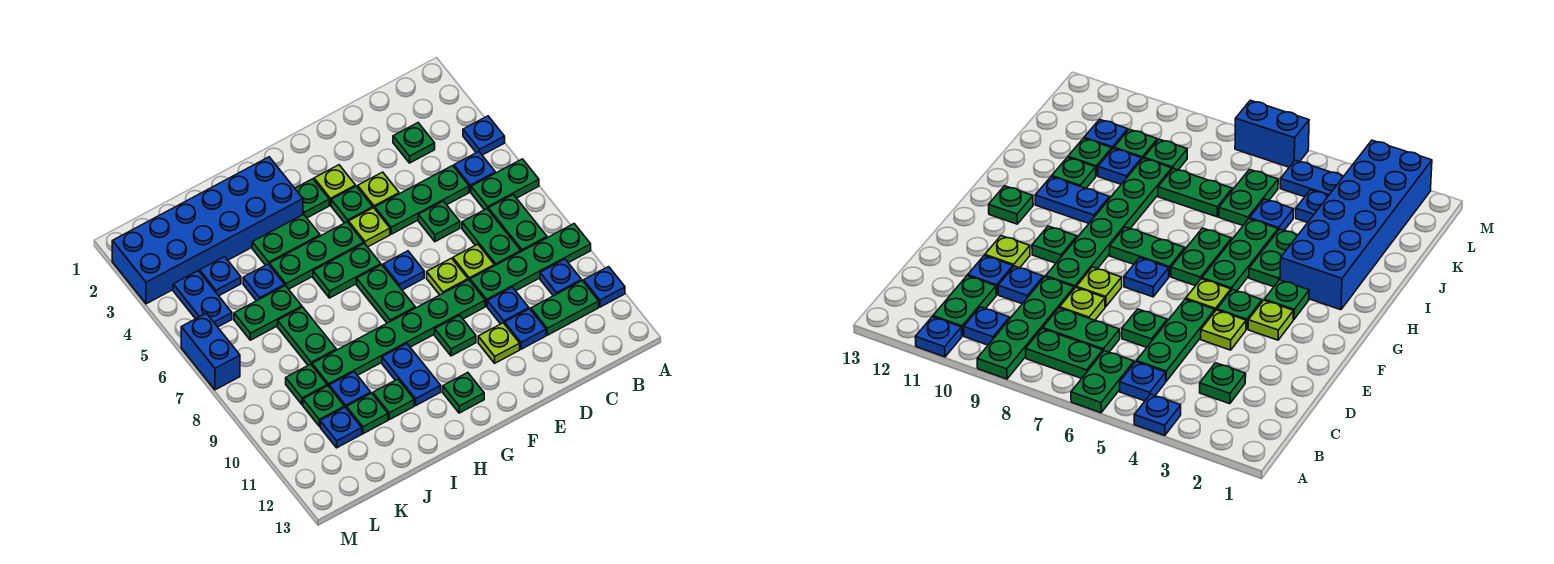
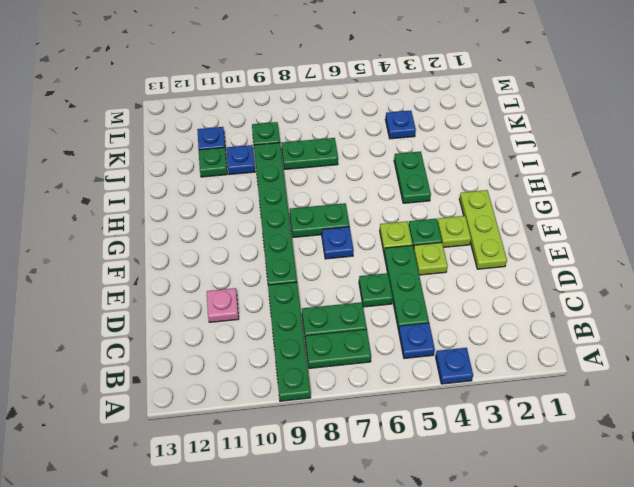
pink plate D11 level 1 -> blue plate D11 level 1
lime plate E2:G2 level 1 -> none
none -> green plate A6:B6 level 1
none -> blue plate A11 level 1
none -> blue plate B10 level 1
none -> green plate B11:C11 level 1

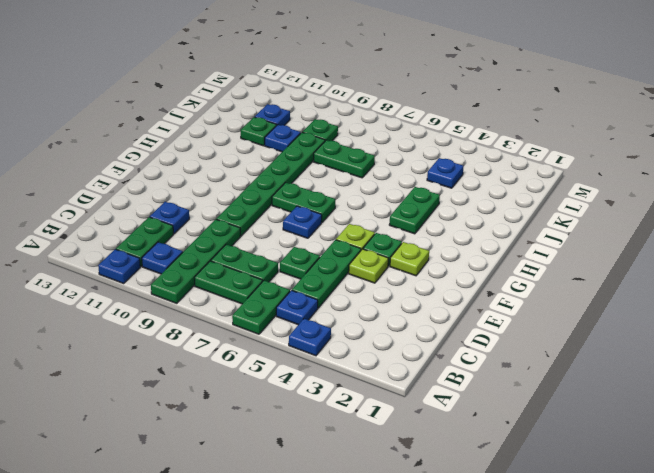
none -> green plate C3 level 1
none -> lime plate D8 level 1
none -> blue plate D10 level 1
none -> lime plate E8 level 1

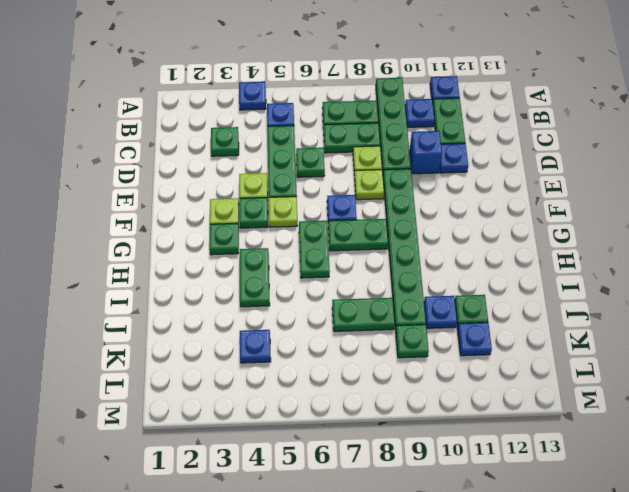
blue brick D10 level 1 -> blue plate D10 level 1
none -> green plate A6:B6 level 1
none -> lime plate E11 level 1
none -> green plate F10 level 1
none -> green plate G5:I5 level 1

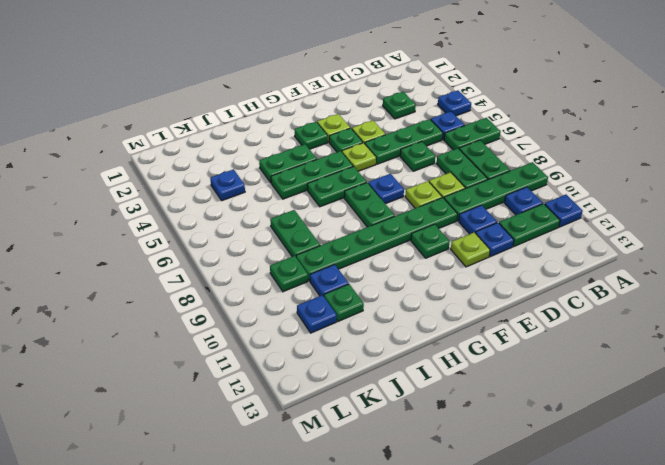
none -> green plate G12 level 1
none -> blue brick H2:M3 level 1
none -> blue plate H10:H11 level 1
none -> green plate I11 level 1

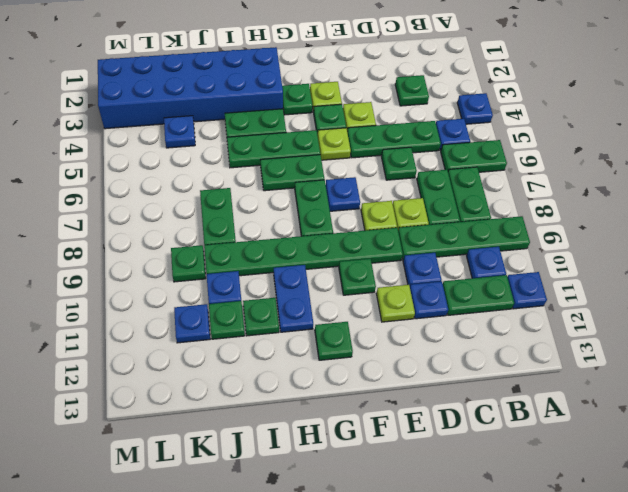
none -> blue plate J5 level 1
none -> green plate J6:K6 level 1
none -> green plate K10 level 1
none -> blue plate L4:L5 level 1

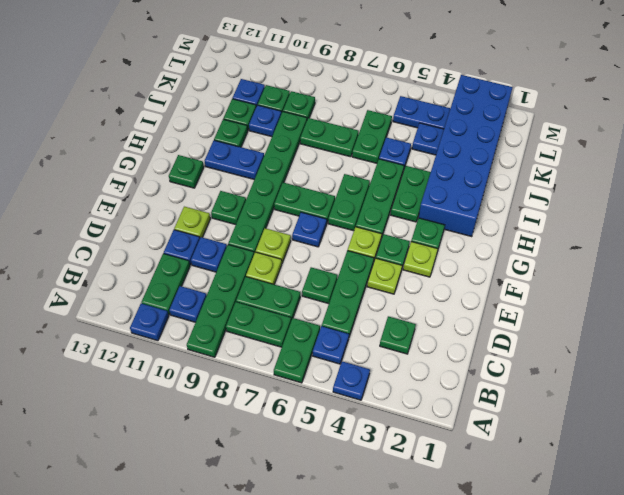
none -> blue brick M6:M7 level 1

